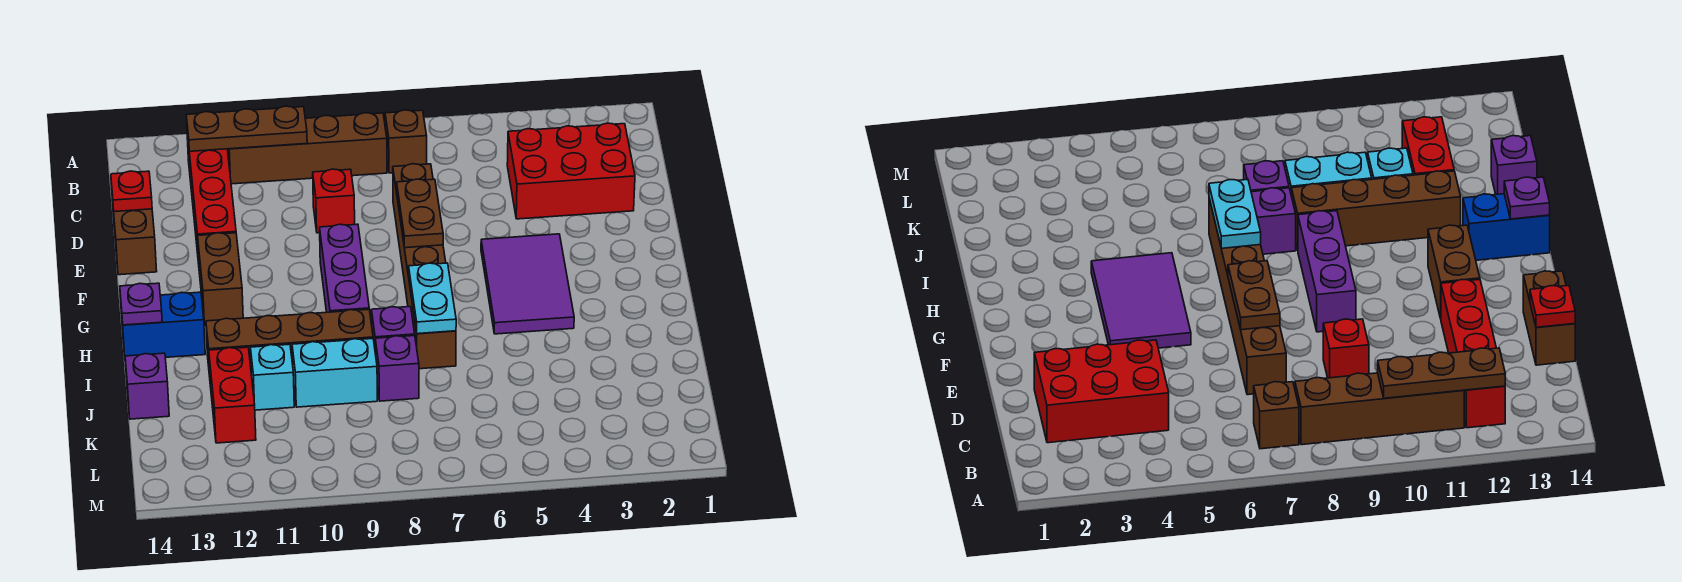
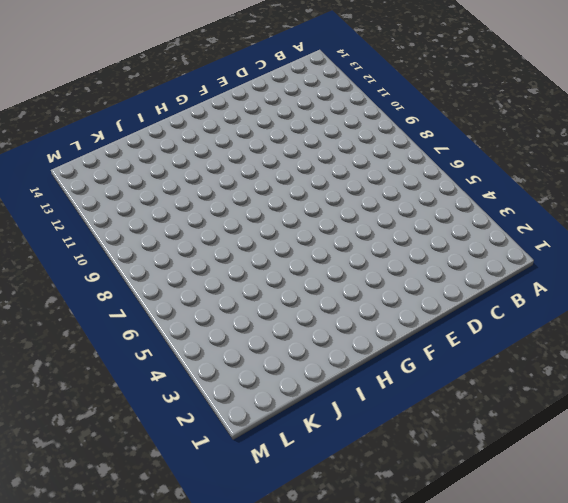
none -> brown brick B7 level 1
none -> brown brick B8:B11 level 1
none -> red brick B12:E12 level 1

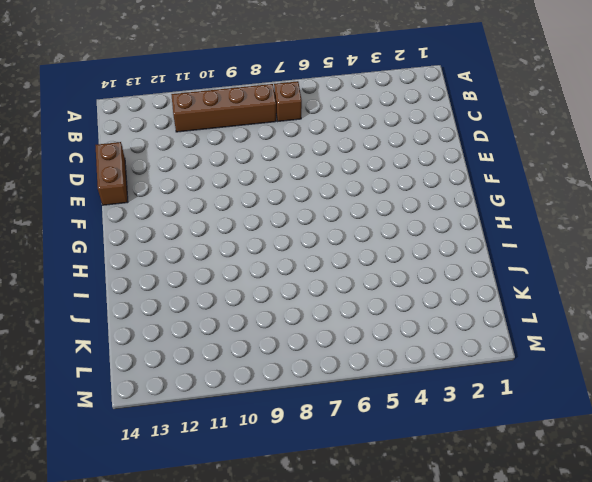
none -> red brick B12:E12 level 1
none -> red brick C2:D4 level 1
none -> brown brick D7:I7 level 1

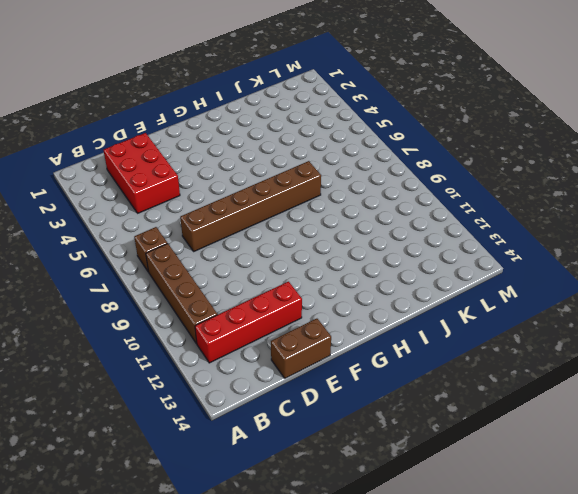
none -> red brick D9 level 1
none -> purple tile F4:H5 level 1
none -> purple brick F9:H9 level 1

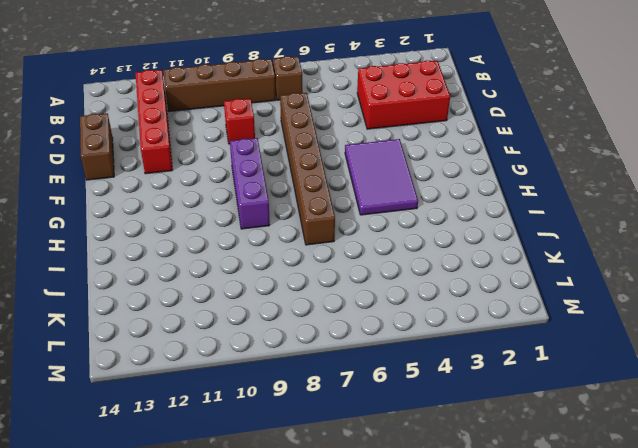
none -> brown brick F12:G12 level 1
none -> blue brick H13:H14 level 1
none -> purple brick I8 level 1

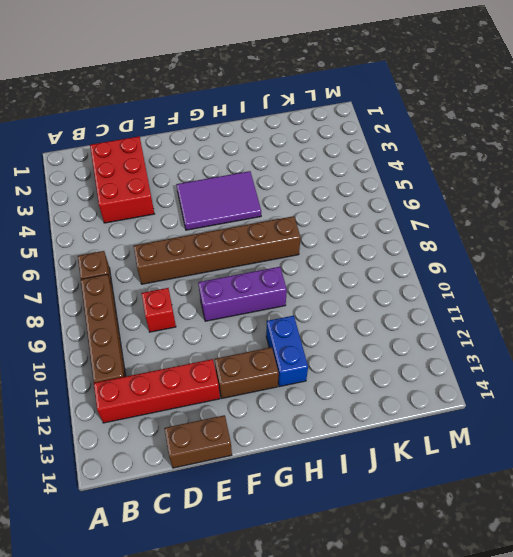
blue brick H11:H12 level 1 -> blue brick H13:H14 level 1
none -> purple brick I8 level 1
none -> brown brick I9:I12 level 1
none -> purple brick J8 level 1

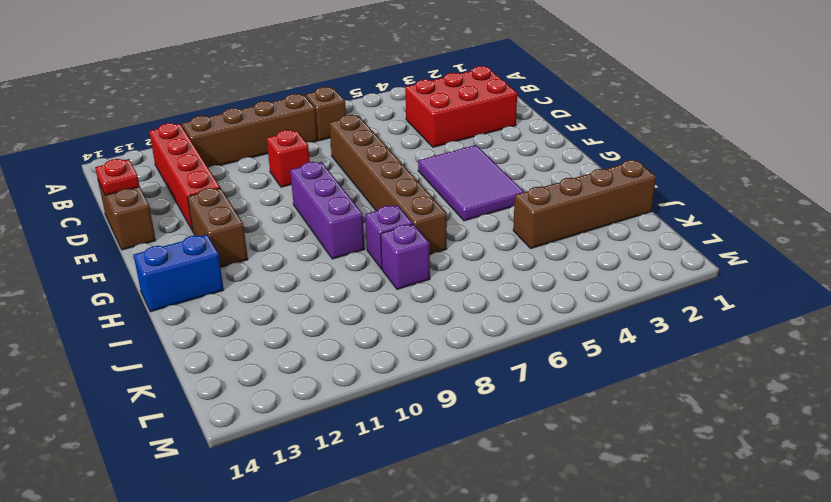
brown brick J1:J4 level 1 -> brown brick I9:I12 level 1
none -> cyan brick J9:J10 level 1
none -> cyan brick J11 level 1
none -> red brick J12:K12 level 1

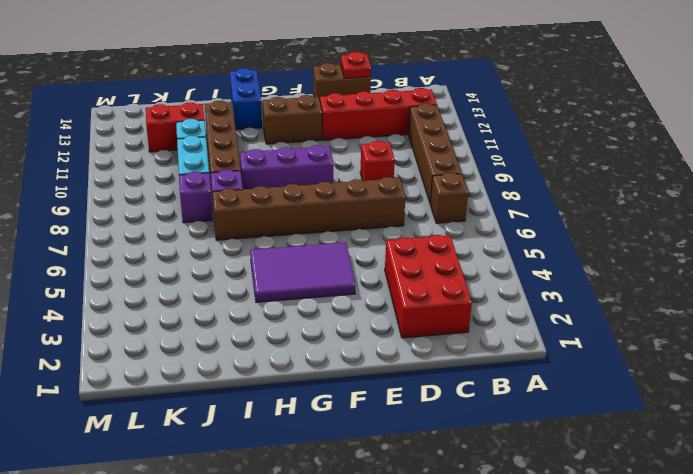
none -> purple brick J14 level 1
none -> brown plate B10:B12 level 2
none -> brown plate E7:F7 level 2

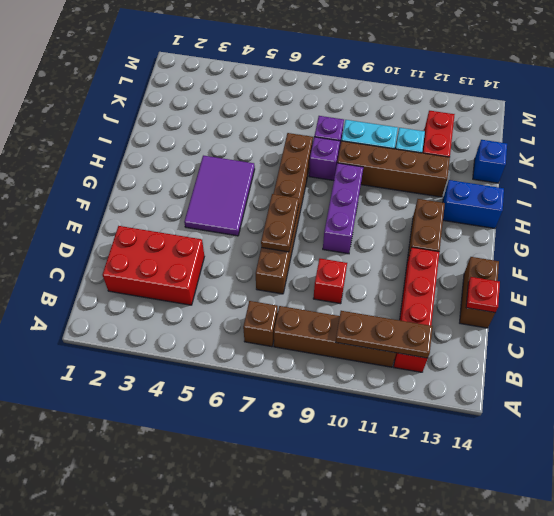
blue brick J14 level 1 -> purple brick J14 level 1
none -> cyan plate H7:I7 level 2
none -> purple plate H14 level 2

